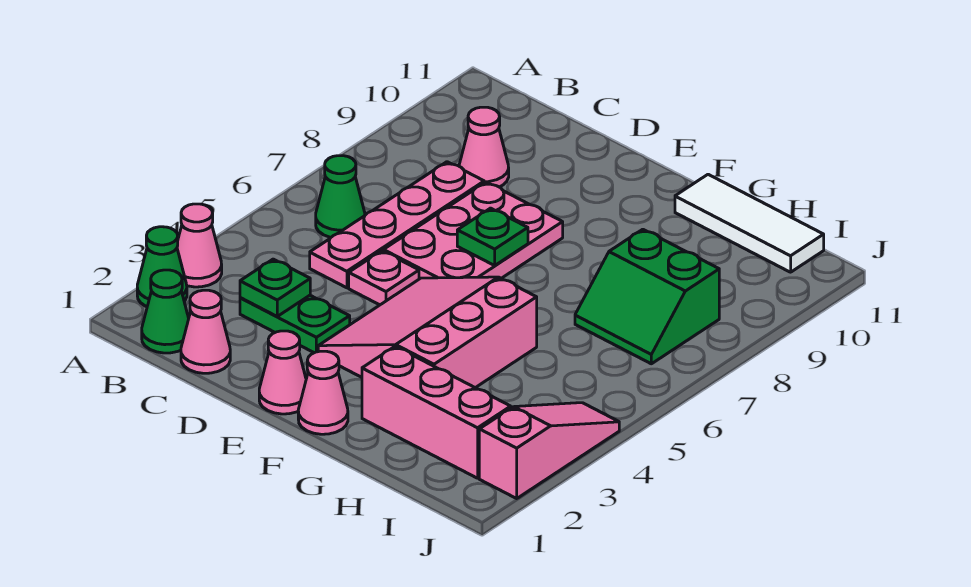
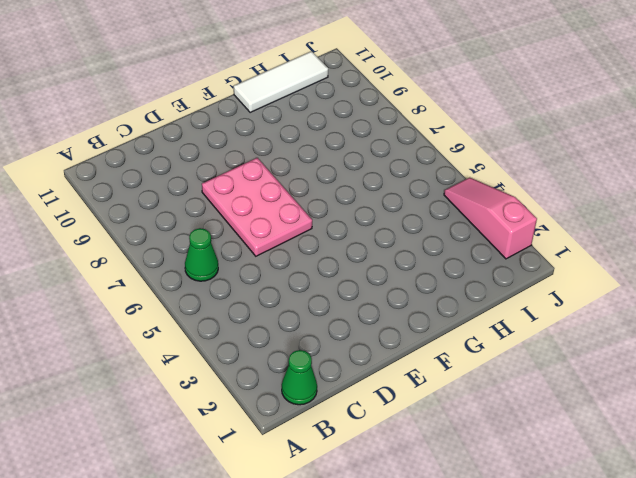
none -> green cone A2 level 1
none -> pink cone A3 level 1
none -> pink cone C1 level 1

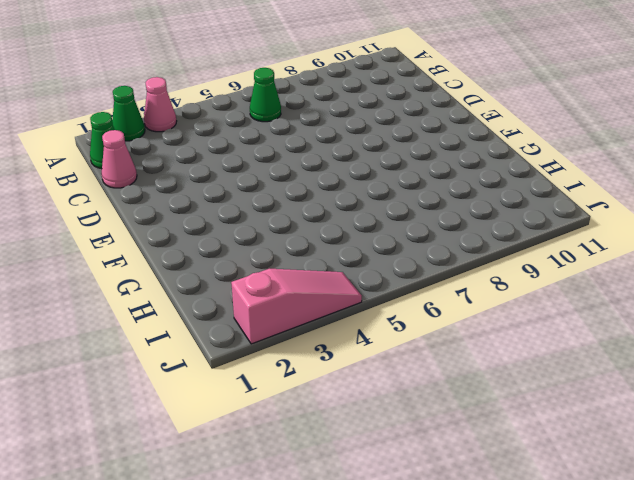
none -> green plate C3:D3 level 1
none -> pink plate C5:C8 level 1
none -> pink cone C9 level 1

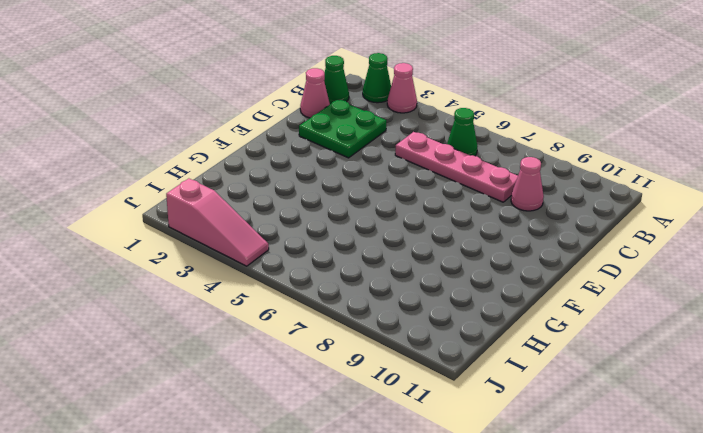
green plate C2:D3 level 1 -> green plate C3:D3 level 1
none -> pink plate D5 level 1
none -> pink plate D6:E8 level 1
none -> pink cone E1 level 1

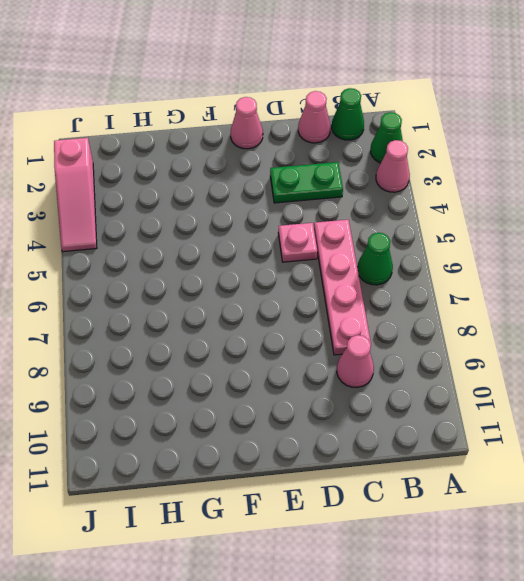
none -> pink plate D6:E8 level 1
none -> pink slope E3:G5 level 1 top G
none -> pink cone F1 level 1

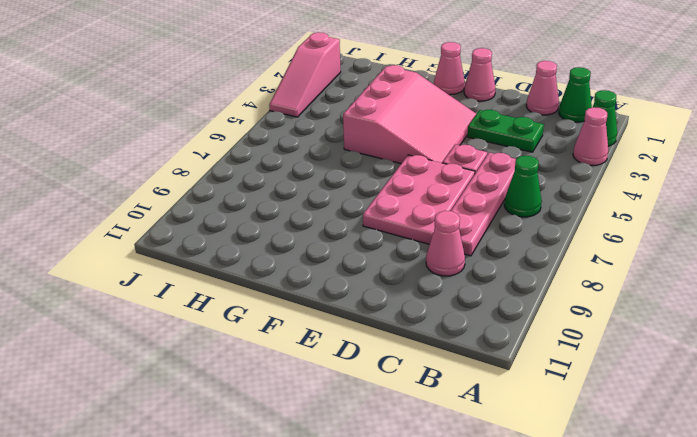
none -> pink brick G2:I2 level 1
none -> white tile G11:I11 level 1
none -> green slope H7:I8 level 1 top 8

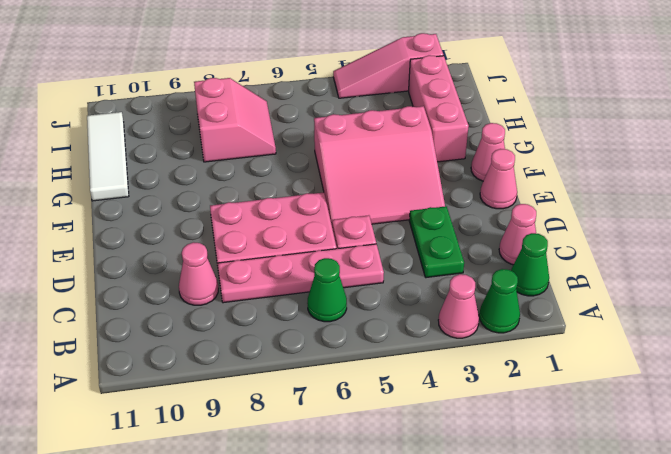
pink slope H7:I8 level 1 top 8 -> green slope H7:I8 level 1 top 8
none -> green plate C3 level 2
none -> green plate E7 level 2

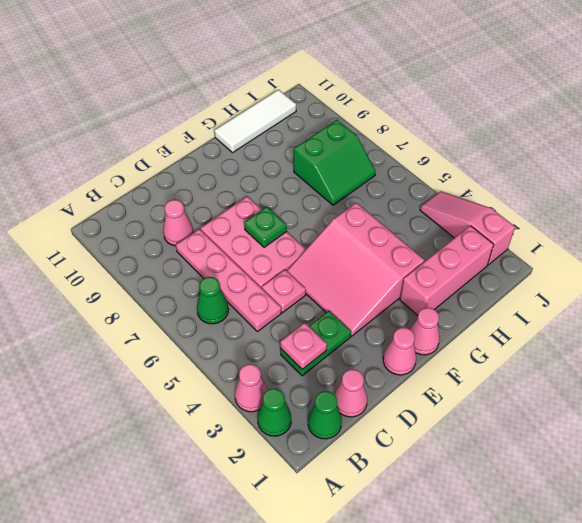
pink plate C3 level 2 -> green plate C3 level 2

